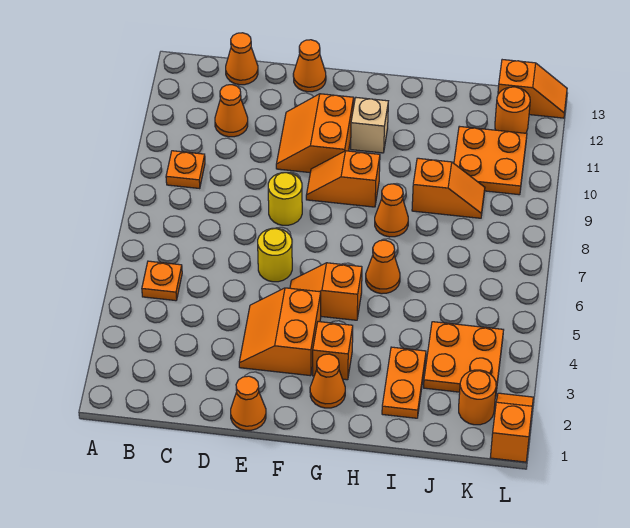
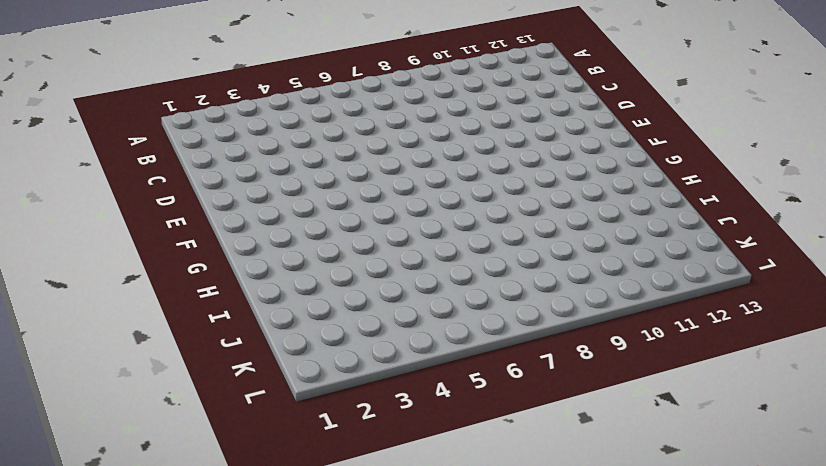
none -> orange plate B5 level 1
none -> orange plate B9 level 1
none -> orange cone C11 level 1

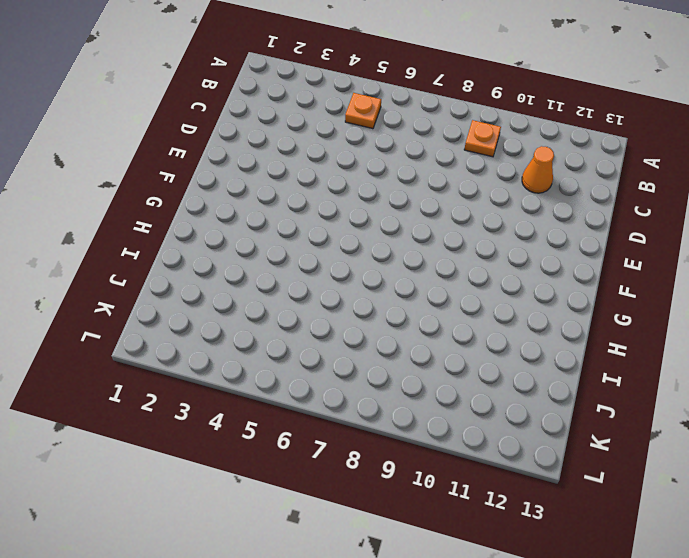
none -> orange cone C13 level 1
none -> orange cone E1 level 1
none -> orange slope E3:F4 level 1 top F

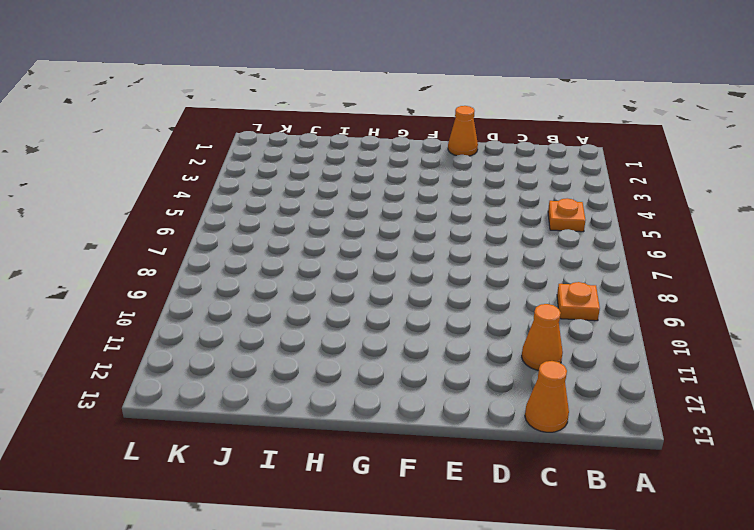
none -> orange slope E3:F4 level 1 top F
none -> yellow round brick E6 level 1
none -> yellow round brick E8 level 1

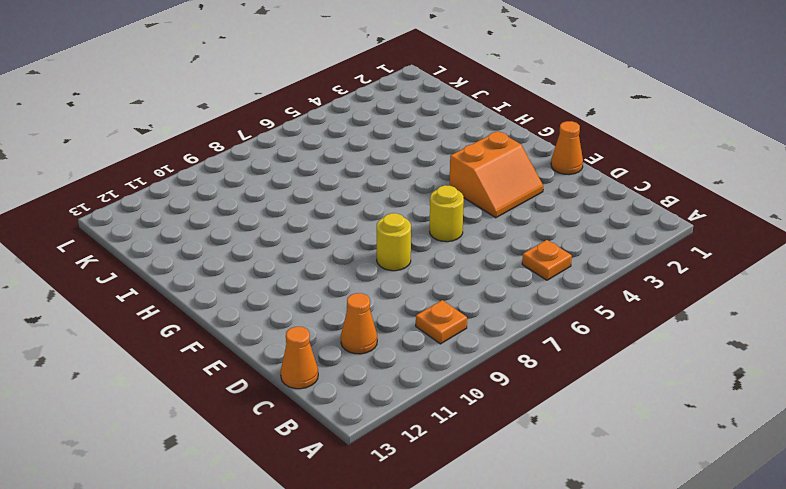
none -> orange slope E10:F11 level 1 top F
none -> orange cone E13 level 1
none -> orange slope F5:G5 level 1 top G

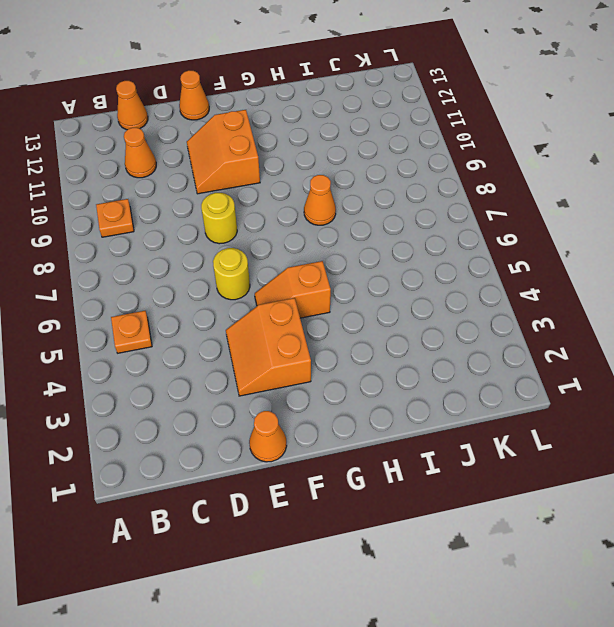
none -> orange slope F9:G9 level 1 top G
none -> orange cone G2 level 1
none -> orange brick G3 level 1

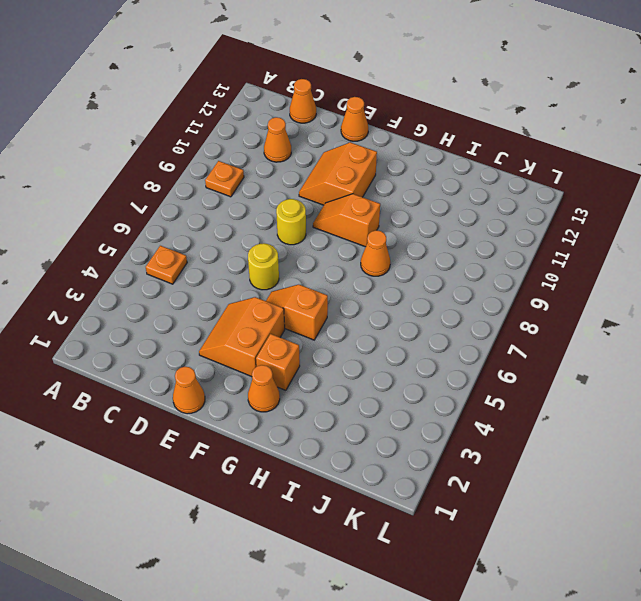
none -> tan brick G11 level 1
none -> orange cone H6 level 1
none -> orange plate I2:I3 level 1

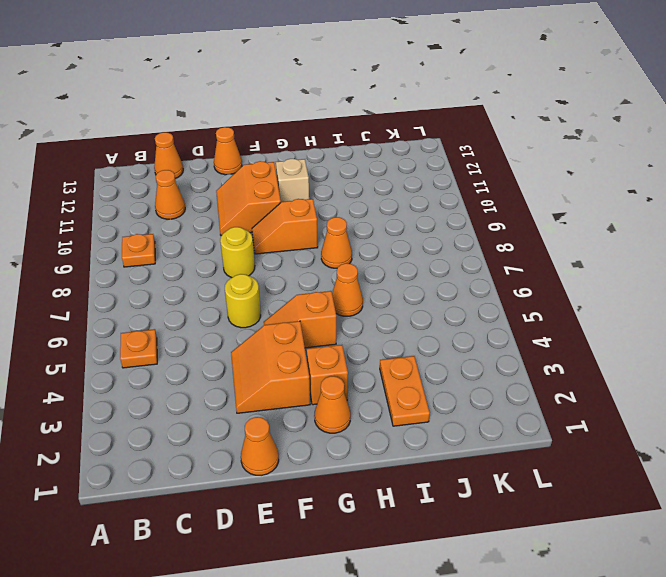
none -> orange slope I9:J9 level 1 top I
none -> orange plate J3:K4 level 1
none -> orange plate J10:K11 level 1

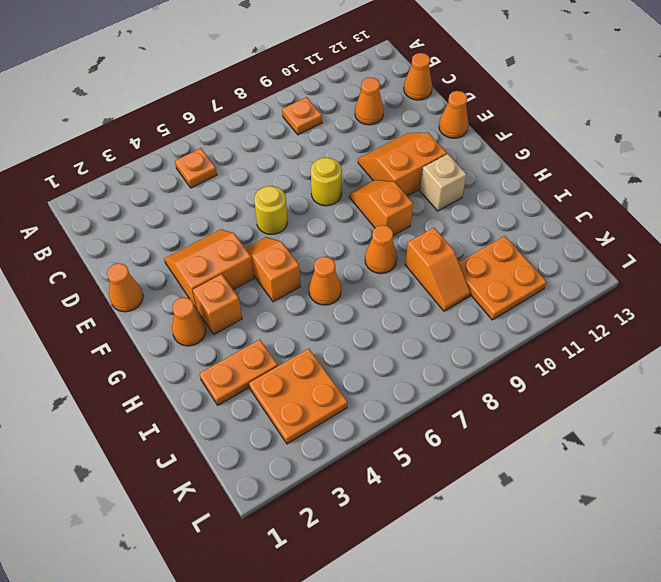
none -> orange round brick K2 level 1
none -> orange round brick K12 level 1
none -> orange slope K13:L13 level 1 top K

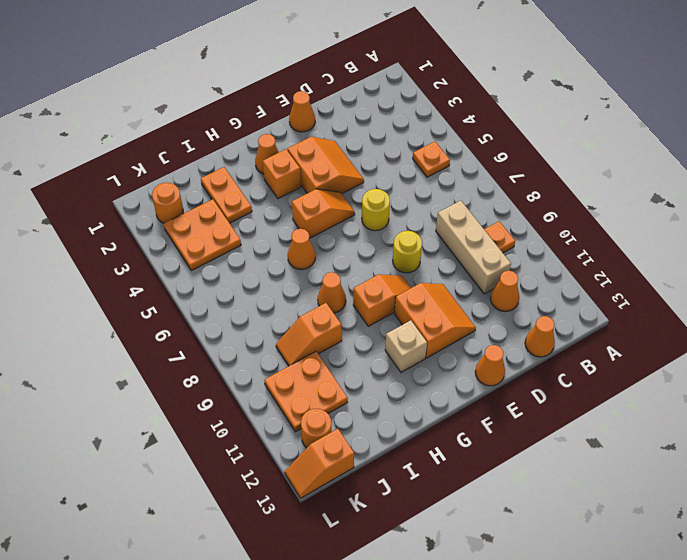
tan brick C8:C10 level 1 -> none
none -> orange slope L1:L2 level 1 top 1

